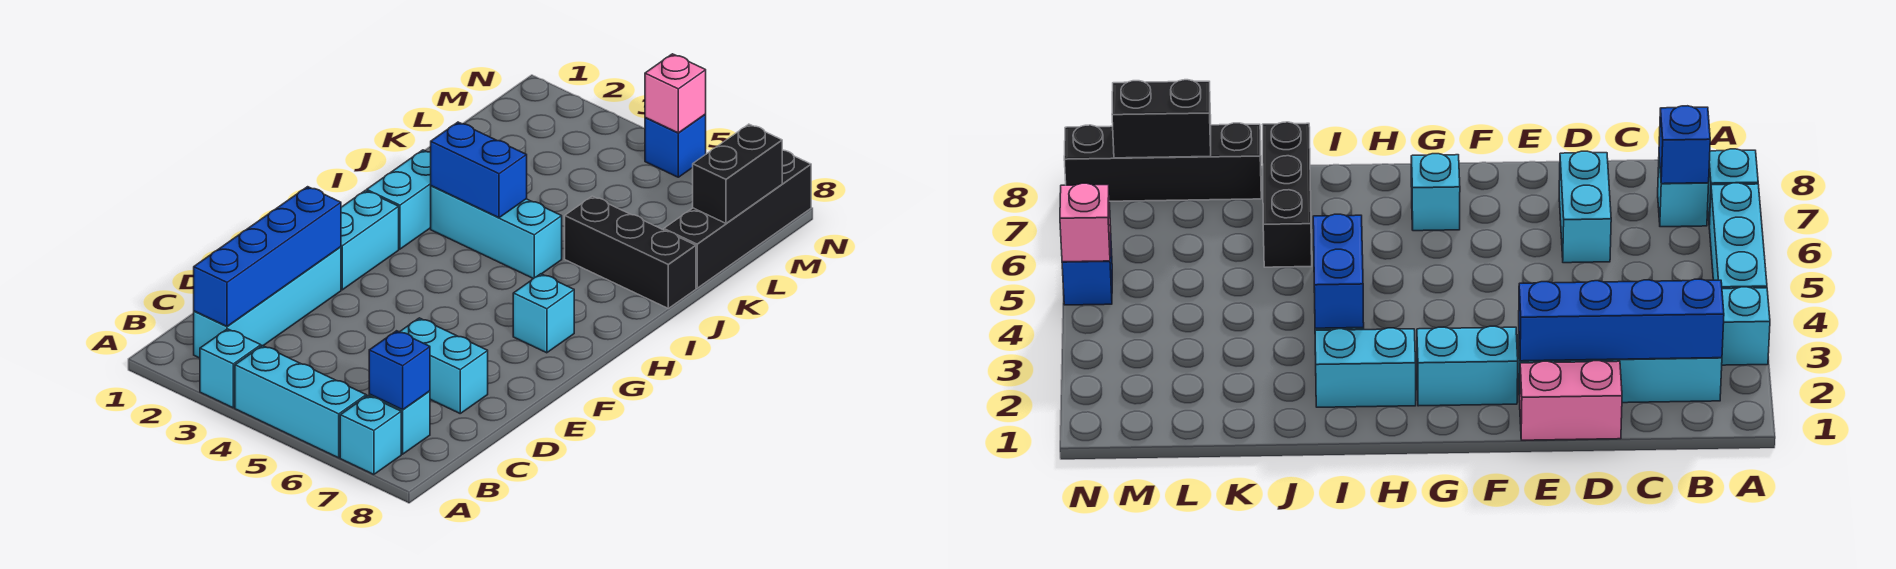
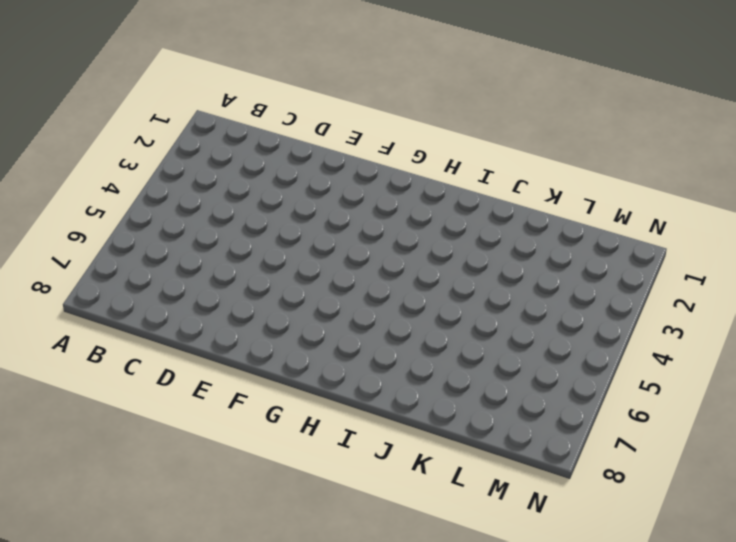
none -> cyan brick A3 level 1
none -> cyan brick A4:A6 level 1
none -> cyan brick A7 level 1

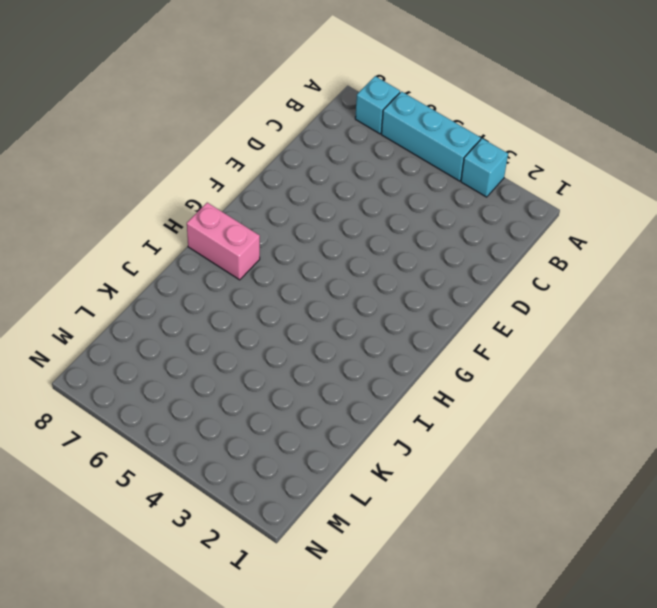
pink brick H7:H8 level 1 -> pink brick D1:E1 level 1
none -> cyan brick B2:E2 level 1
none -> cyan brick B7 level 1
none -> cyan brick D6:D7 level 1

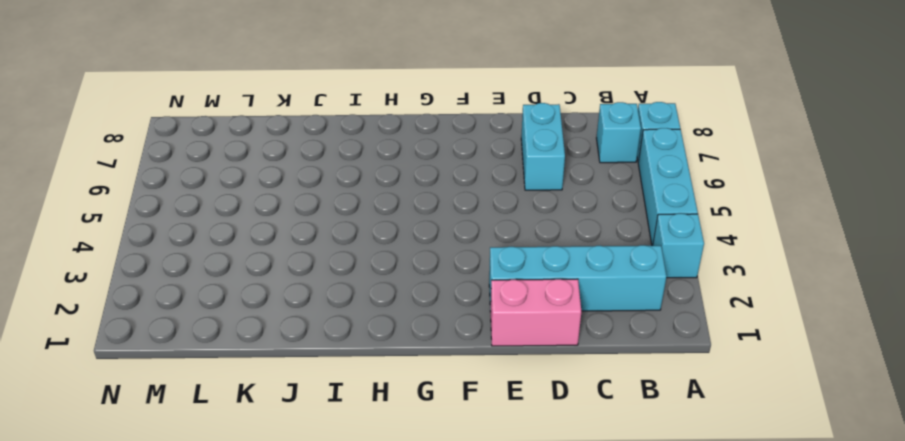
none -> cyan brick F2:G2 level 1
none -> cyan brick G7 level 1
none -> cyan brick H2:I2 level 1

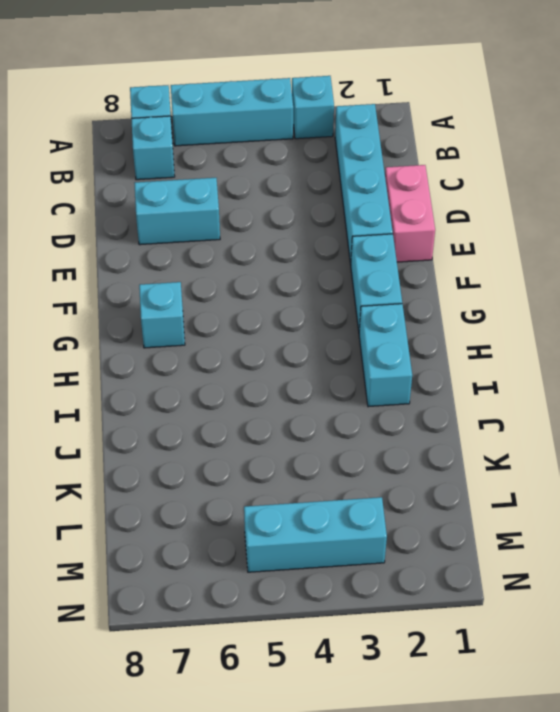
cyan brick M3:M5 level 1 -> cyan brick I3:I5 level 1
none -> black brick J6:J8 level 1
none -> black brick K8:N8 level 1
none -> blue brick N5 level 1

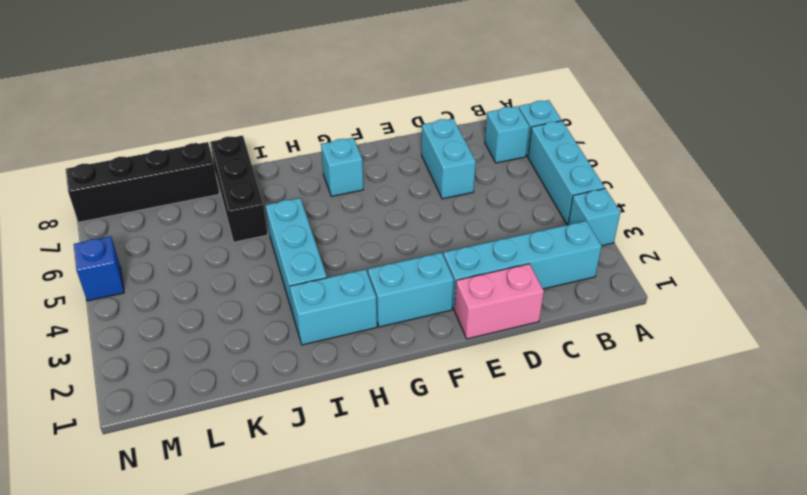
none -> blue brick B2:E2 level 2
none -> blue brick B7 level 2
none -> blue brick I3:I4 level 2

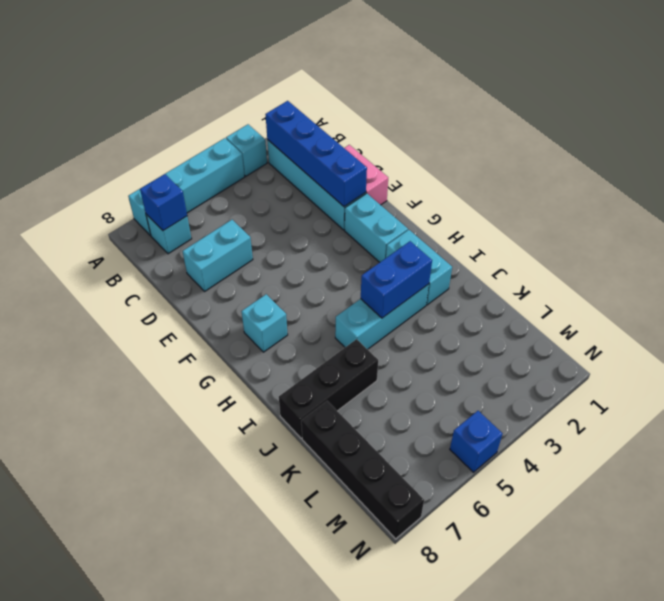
none -> black brick L8:M8 level 2
none -> pink brick N5 level 2

